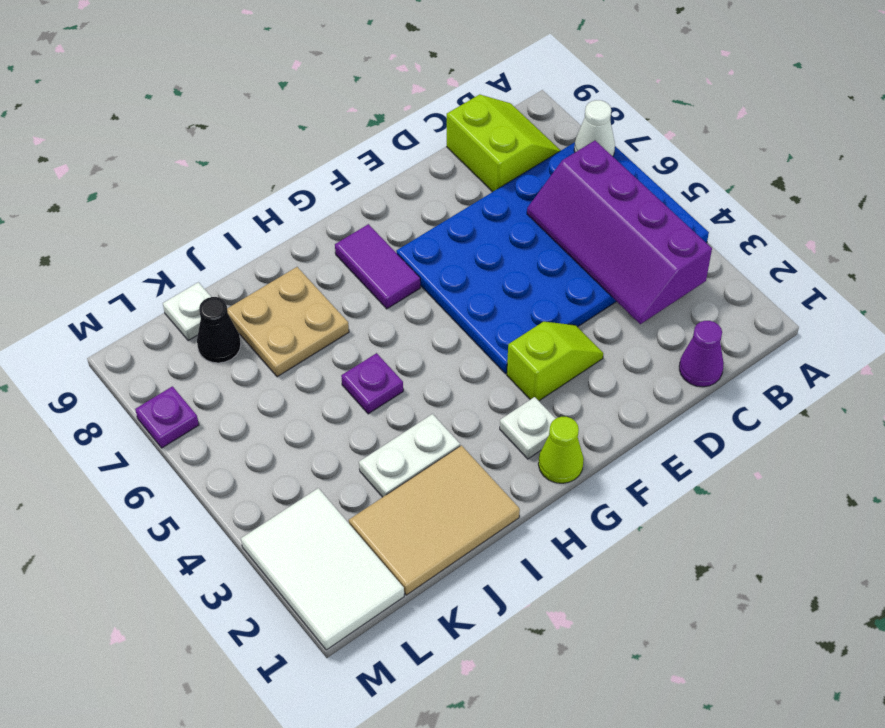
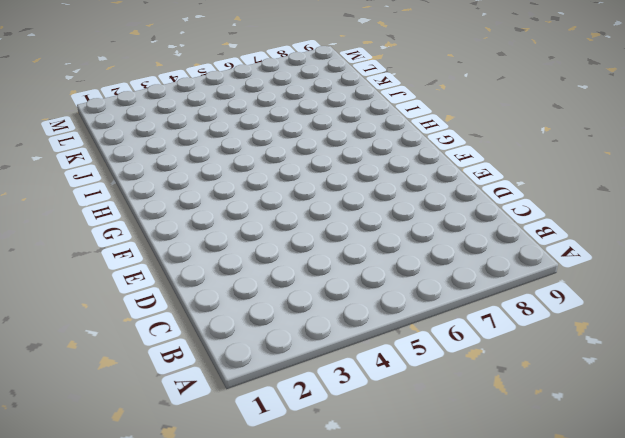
none -> blue plate A4:F7 level 1
none -> lime slope B8:C9 level 1 top C
none -> purple cone C1 level 1

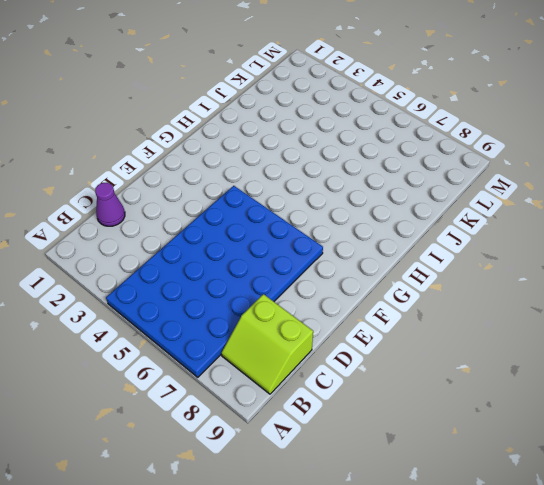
none -> lime slope E3:F3 level 1 top F
none -> lime cone G1 level 1
none -> white plate G2 level 1

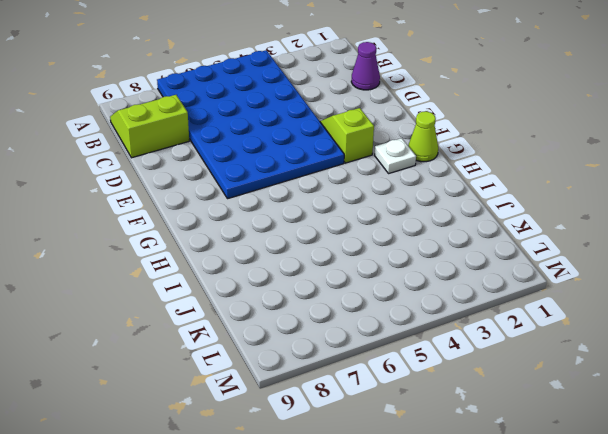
none -> purple tile G7:G8 level 1
none -> tan tile I1:K2 level 1
none -> white plate I3:J3 level 1

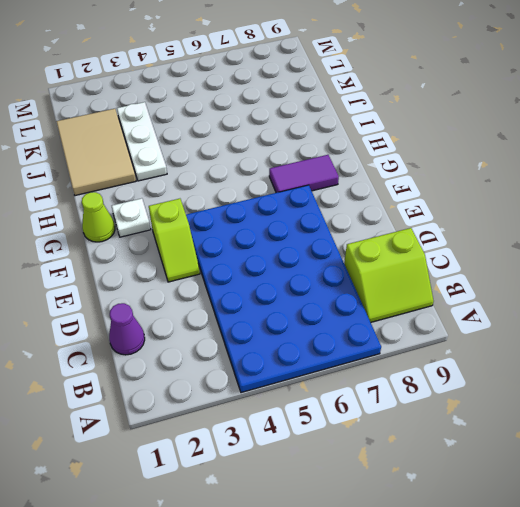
white plate I3:K3 level 1 -> white plate I3:J3 level 1
none -> purple plate I5 level 1
none -> tan plate I7:J8 level 1
none -> black cone K8 level 1

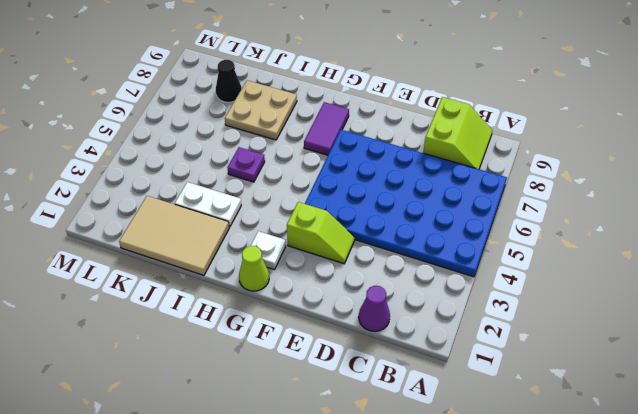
none -> white plate K9 level 1
none -> white tile L1:M3 level 1
none -> purple plate M7 level 1

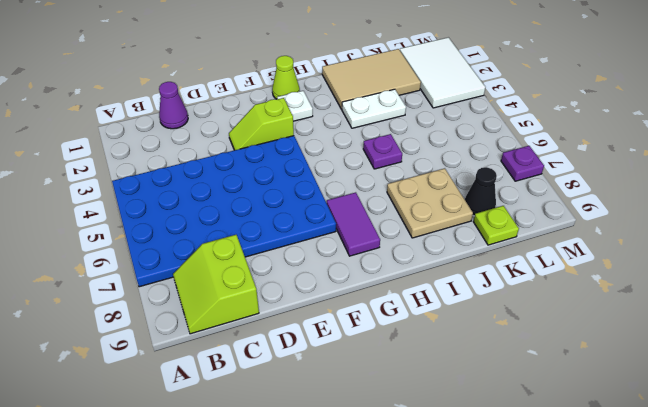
lime plate K9 level 1 -> white plate K9 level 1
none -> white cone A7 level 2
none -> purple slope B3:C6 level 2 top B

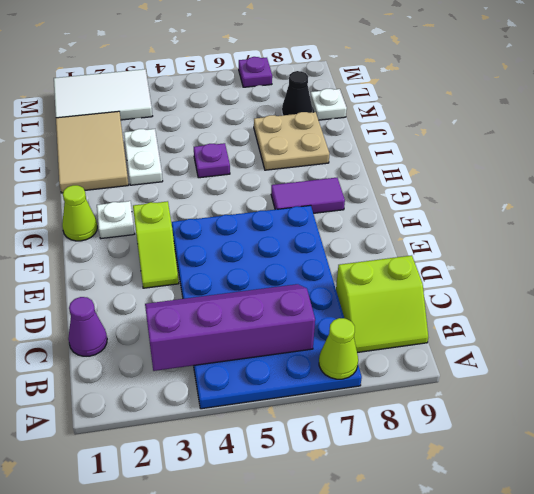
lime cone A7 level 2 -> white cone A7 level 2

